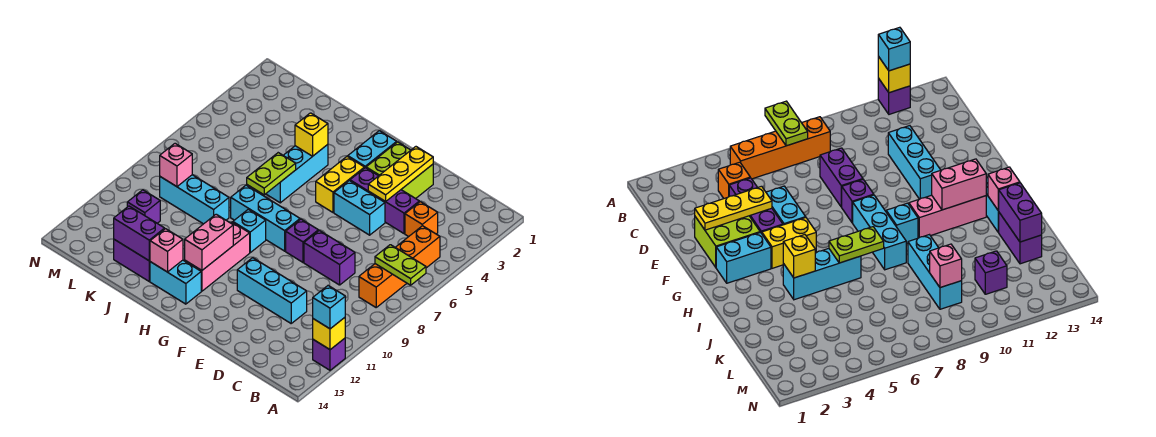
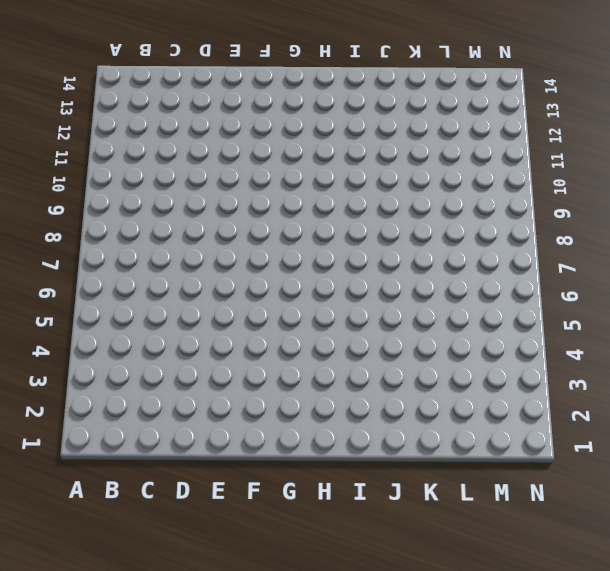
none -> purple brick A12 level 1
none -> orange brick B5:B8 level 1
none -> orange brick C4 level 1

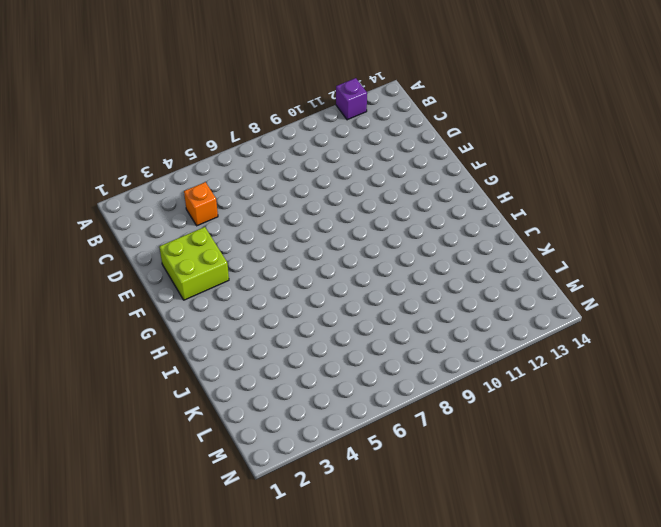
none -> orange brick B5:B8 level 1
none -> purple brick D4:F4 level 1
none -> purple brick D8:E8 level 1

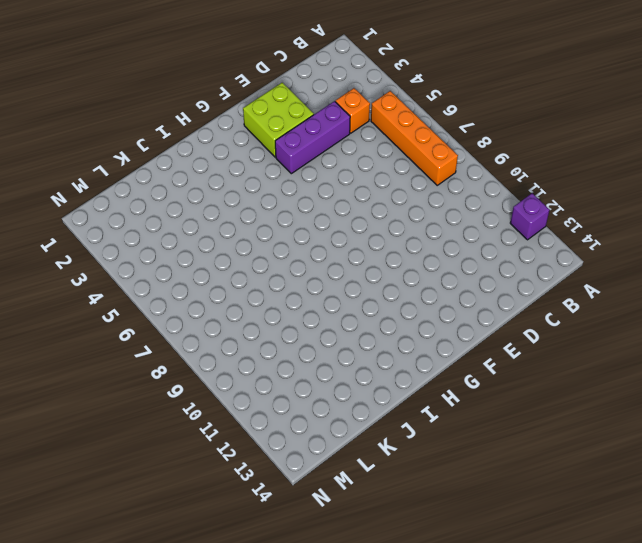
none -> purple brick D8:E8 level 1
none -> cyan brick D11:F11 level 1
none -> cyan brick E5:F5 level 1

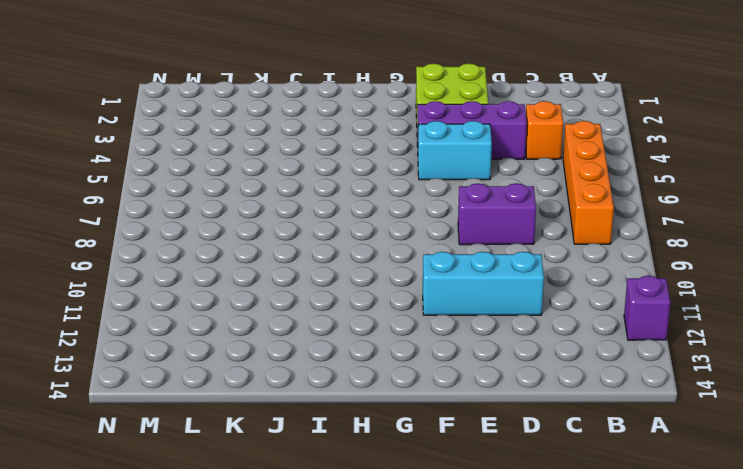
none -> purple brick F8 level 1
none -> cyan brick G2:G3 level 1
none -> yellow brick G4:G5 level 1

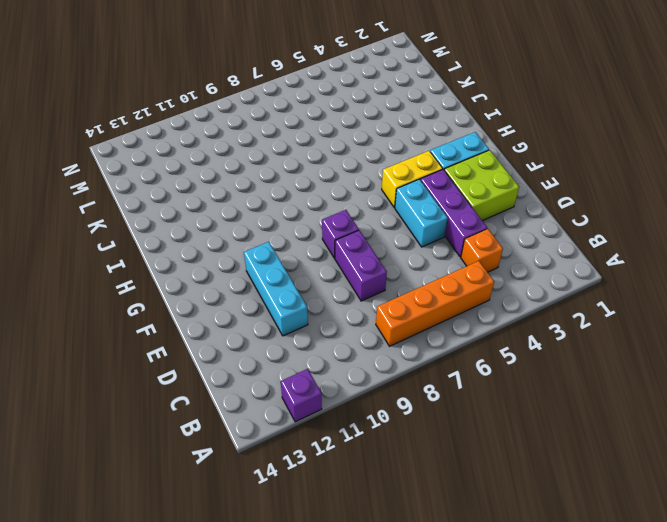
none -> cyan brick G8:I8 level 1
none -> cyan brick H9 level 1
none -> pink brick H10:H12 level 1

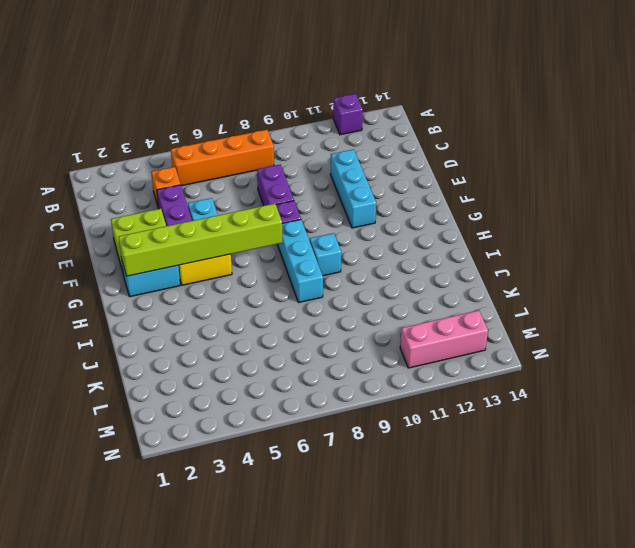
lime brick G2:G7 level 2 -> none
pink brick M11:M13 level 1 -> pink brick H10:H12 level 1
none -> cyan brick H13:I13 level 1
none -> cyan brick I4:I6 level 1
none -> cyan brick J9:L9 level 1

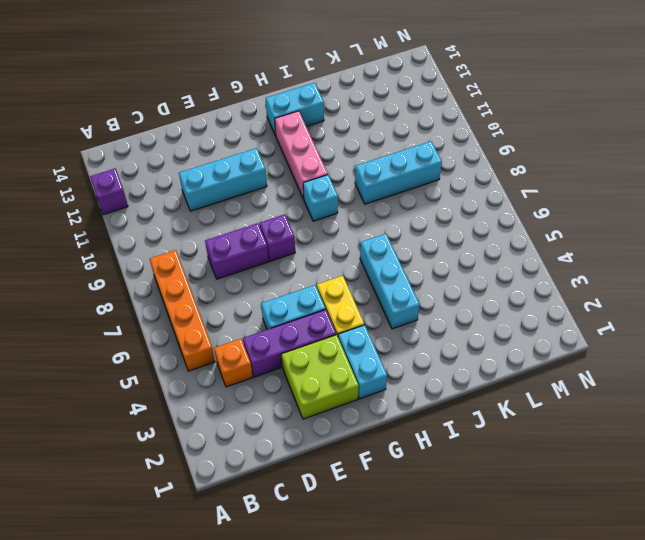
none -> cyan brick G8:I8 level 1
none -> purple brick J13:K13 level 1
none -> purple brick L11 level 1

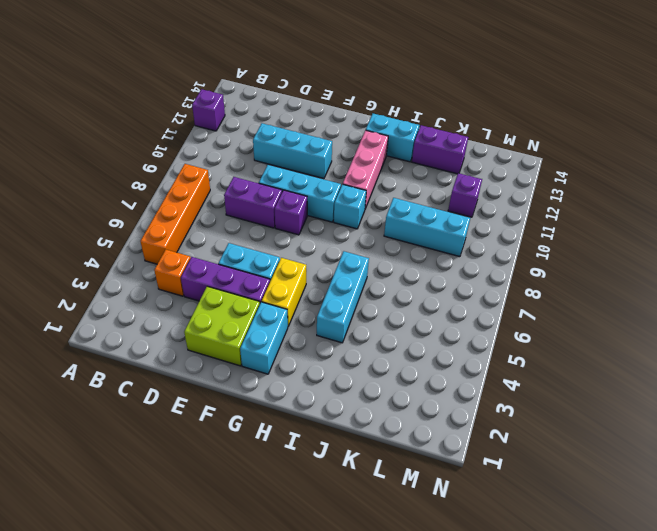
cyan brick E9:G9 level 1 -> cyan brick G8:I8 level 1
none -> lime plate A7:B7 level 2
none -> yellow brick A12 level 2
none -> yellow plate E2:E4 level 2

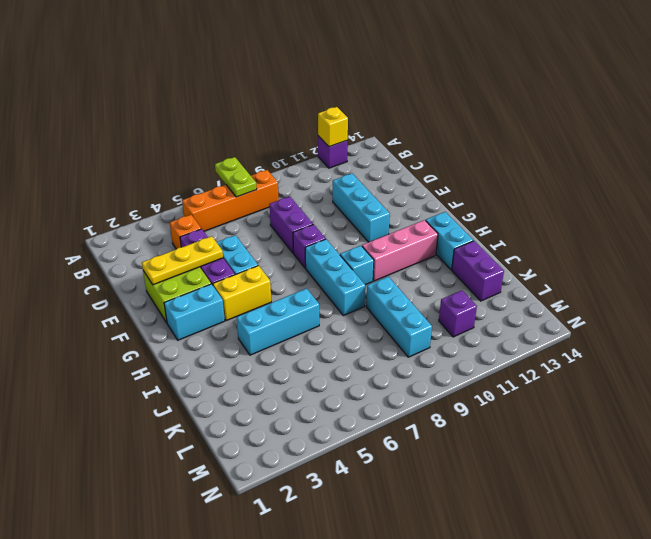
none -> pink brick H11:H12 level 2
none -> yellow brick I4 level 2
none -> lime plate I6:I7 level 2

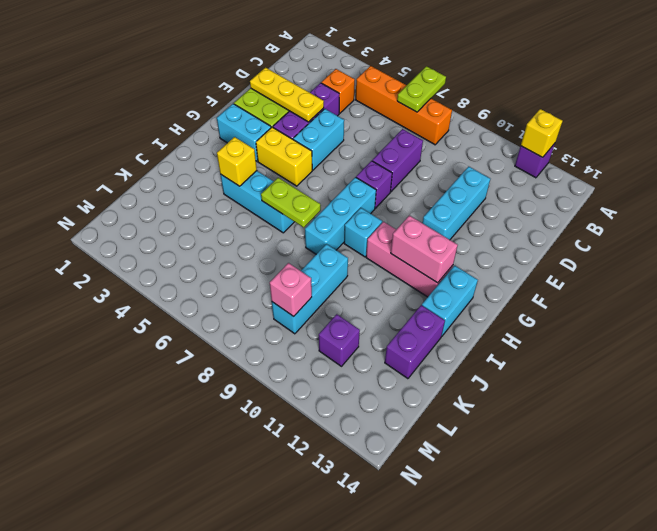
none -> pink brick I13 level 2
none -> purple brick J13:K13 level 2
none -> cyan brick A12 level 3

